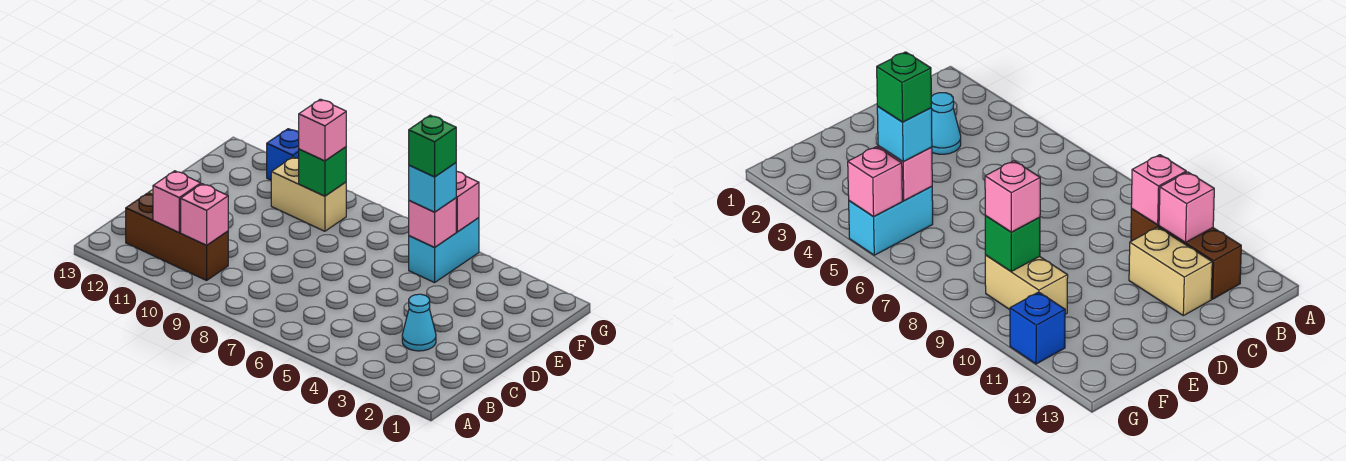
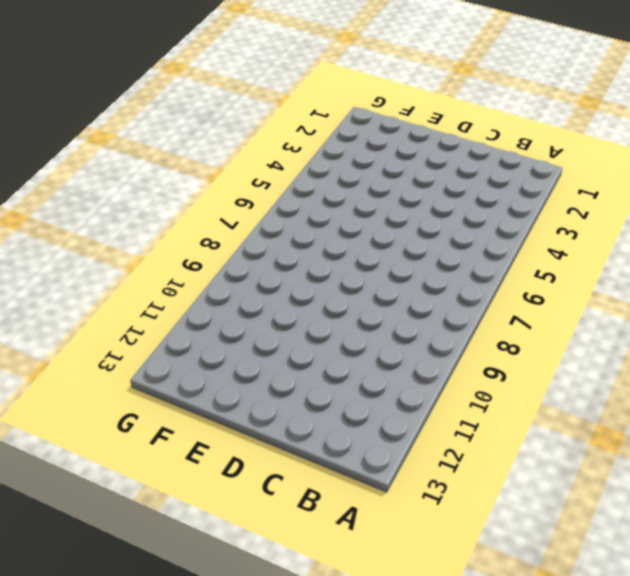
none -> brown brick B10:B12 level 1
none -> cyan cone C3 level 1
none -> tan brick C11:C12 level 1

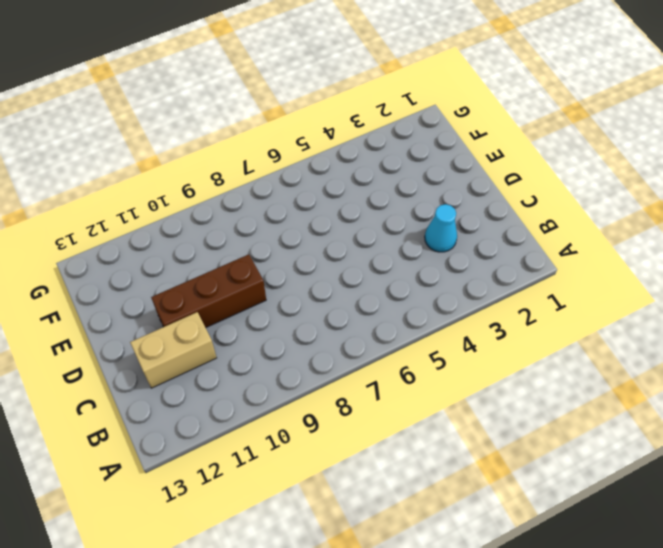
brown brick D9:D11 level 1 -> brown brick B10:B12 level 1
none -> cyan brick F5:G5 level 1
none -> tan brick F9:F10 level 1
none -> blue brick G11 level 1

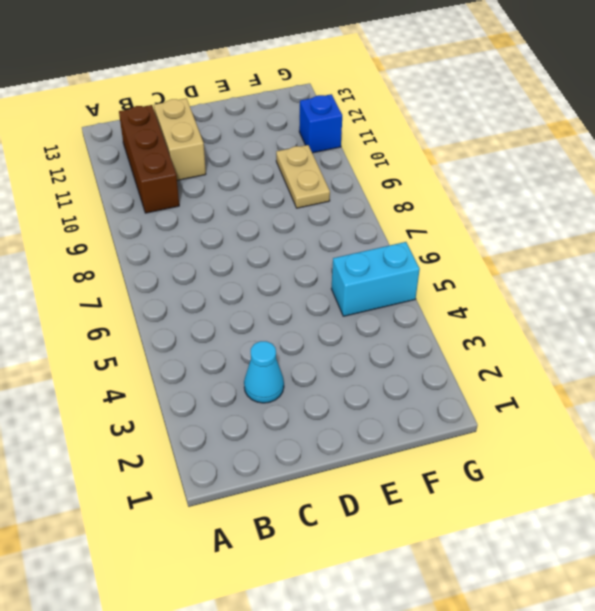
tan plate F9:F10 level 1 -> tan brick F9:F10 level 1
none -> pink brick B10 level 2
none -> pink brick B11 level 2
none -> pink brick F5 level 2

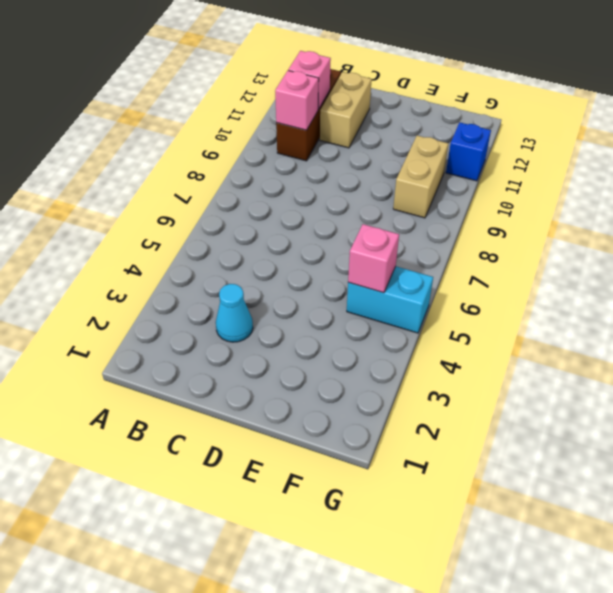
none -> green brick F9 level 2
none -> pink brick G5 level 2
none -> cyan brick F5 level 3

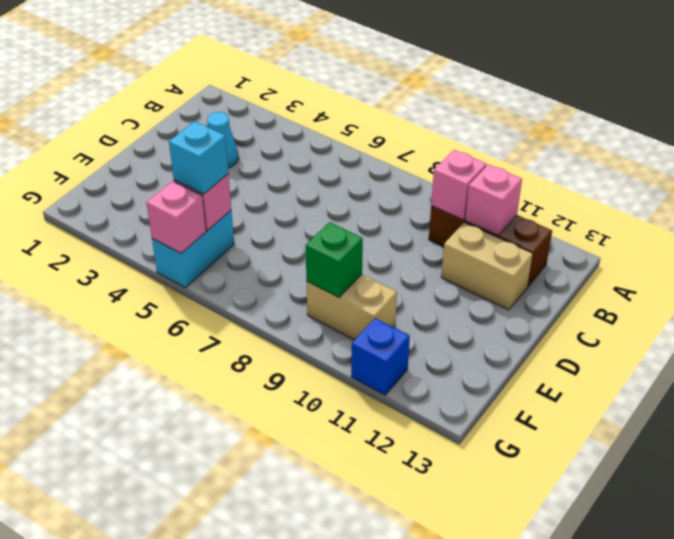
none -> pink brick F9 level 3
none -> green brick F5 level 4

